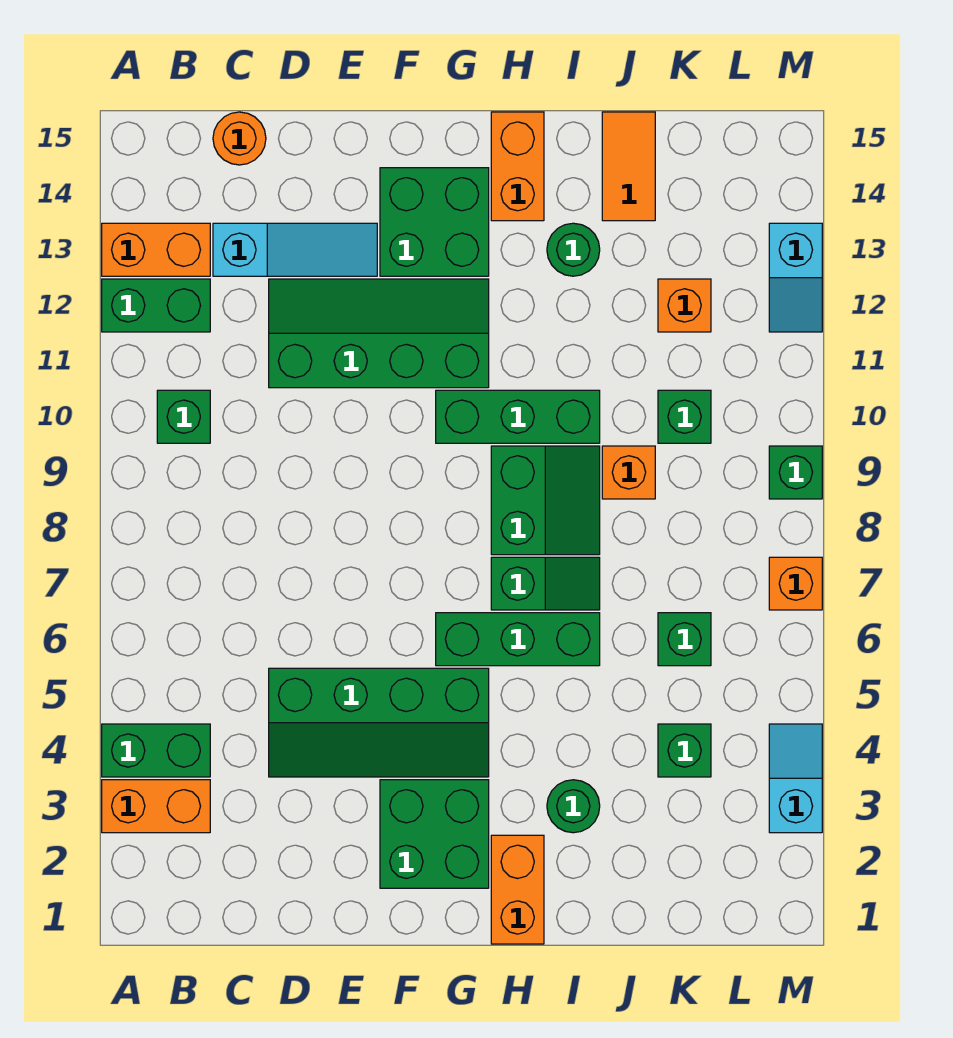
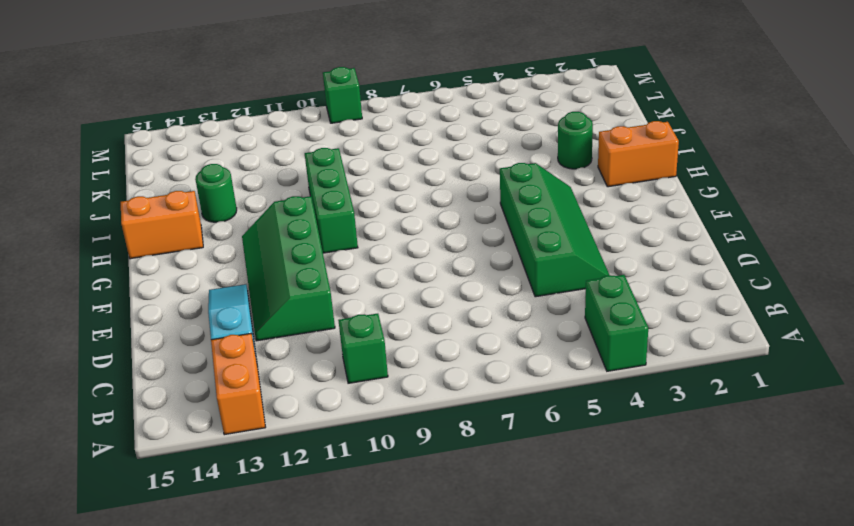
none -> orange brick A3:B3 level 1
none -> green brick A12:B12 level 1
none -> orange round brick C15 level 1

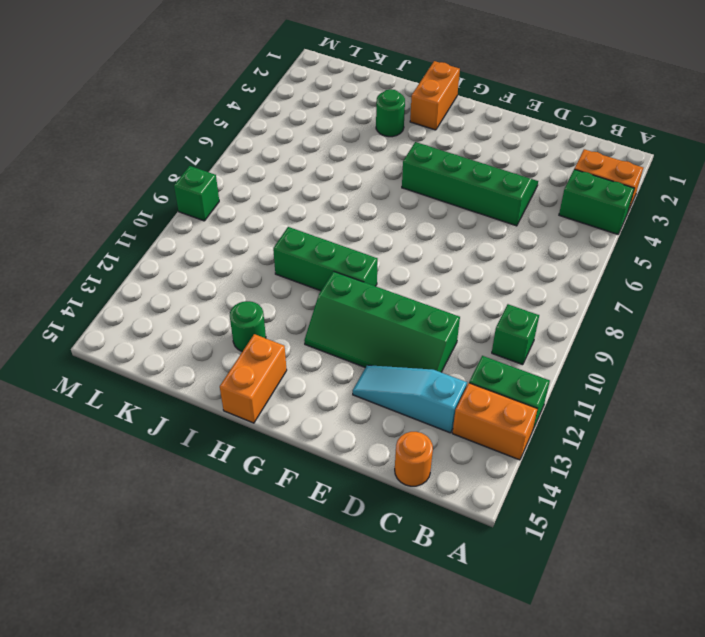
none -> green brick F2:G3 level 1
none -> green brick F13:G14 level 1
none -> green brick G6:I6 level 1

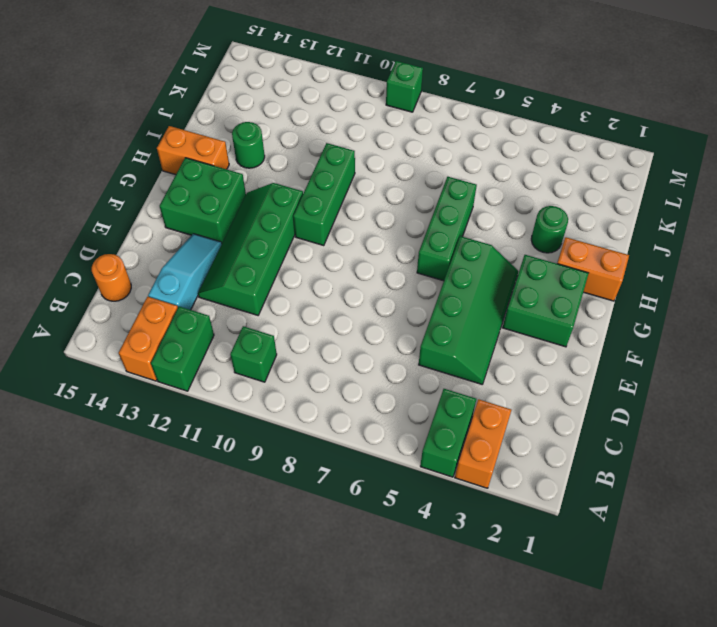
none -> green slope H7:I7 level 1 top H
none -> green slope H8:I9 level 1 top H
none -> orange brick J9 level 1

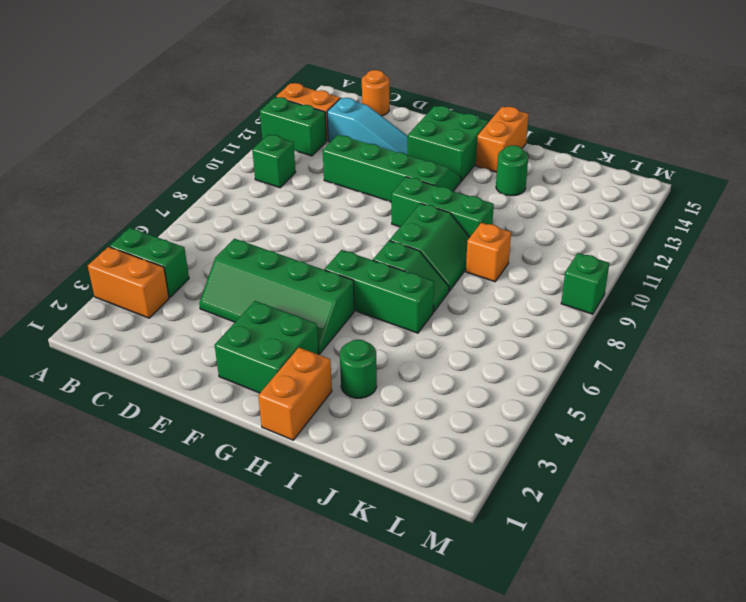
none -> orange tile J14:J15 level 1
none -> green brick K4 level 1
none -> green brick K6 level 1

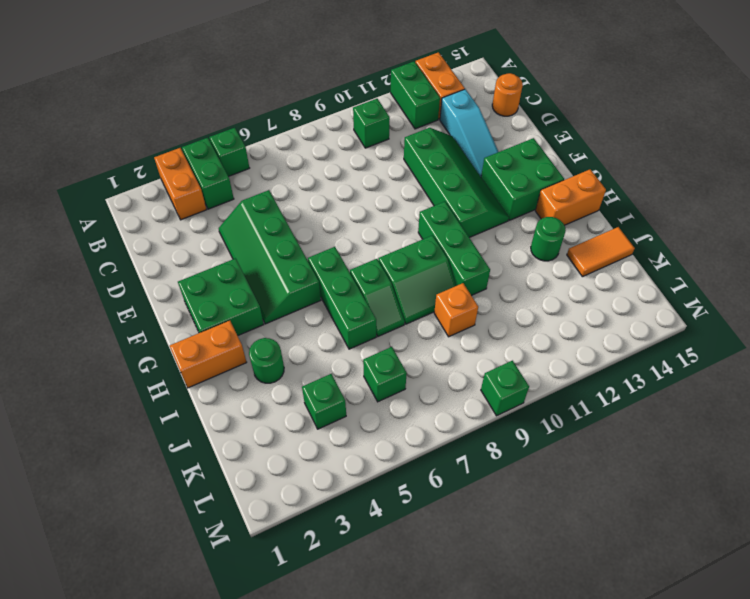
green brick A5 level 1 -> green brick K10 level 1
none -> orange brick K12 level 1
none -> cyan slope M3:M4 level 1 top 3
none -> orange brick M7 level 1

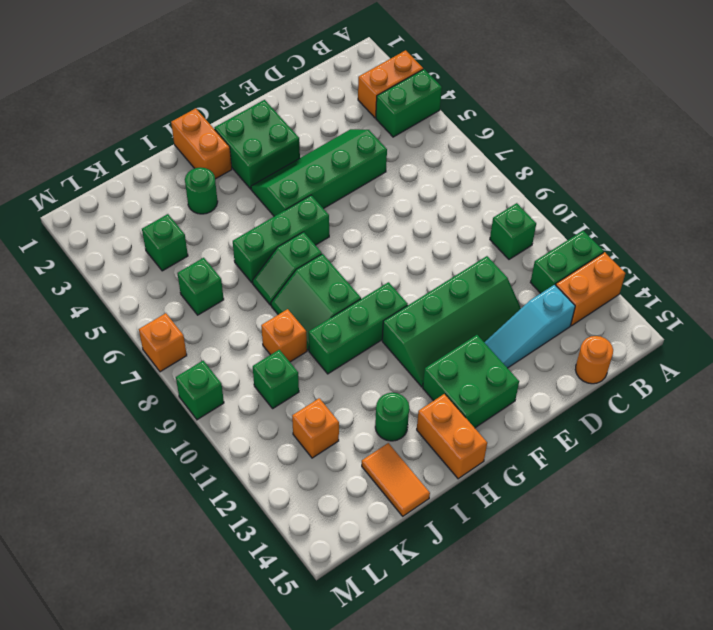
none -> cyan slope M3:M4 level 1 top 3
none -> cyan slope M12:M13 level 1 top 13

